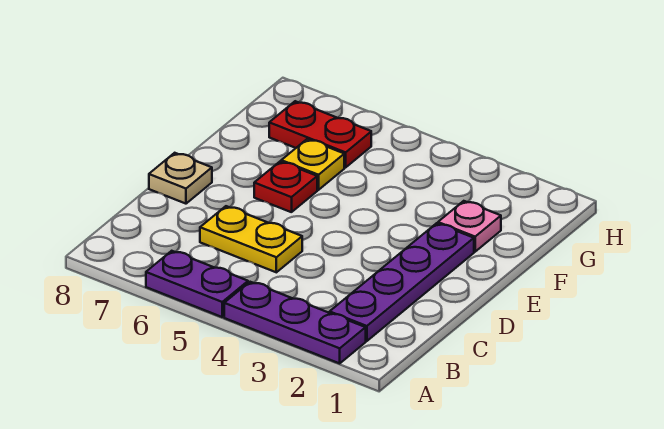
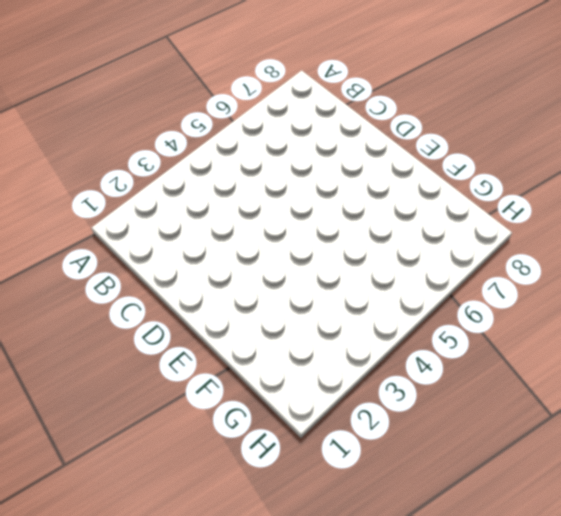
none -> purple plate A2:A4 level 1
none -> purple plate A5:A6 level 1

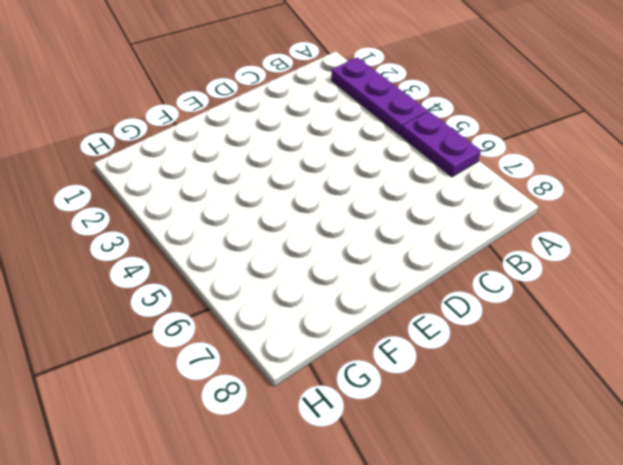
none -> purple plate B2:E2 level 1
none -> yellow plate C5:C6 level 1

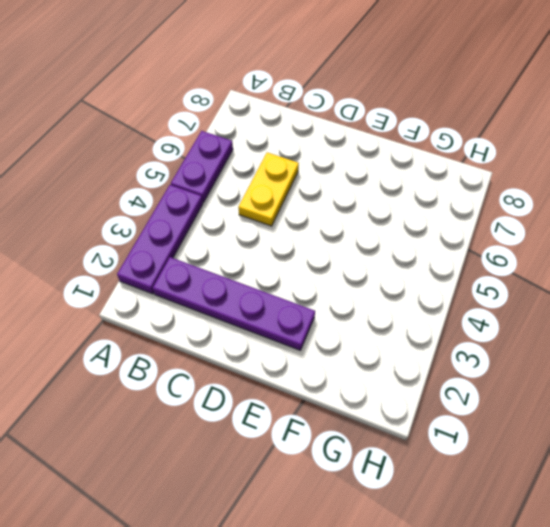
none -> tan plate D8 level 1
none -> red plate E6 level 1

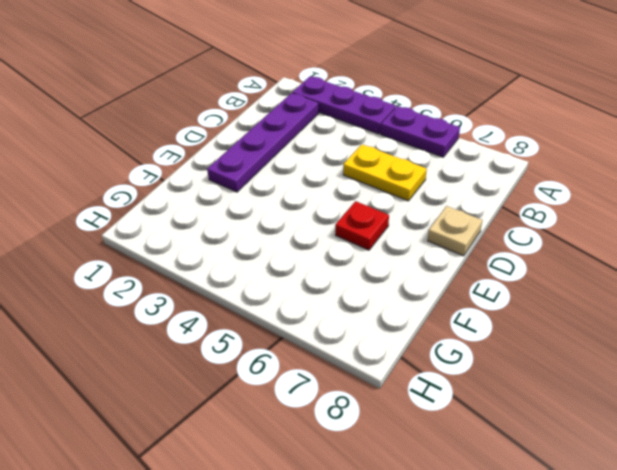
none -> pink plate F2 level 1
none -> yellow plate F6 level 1

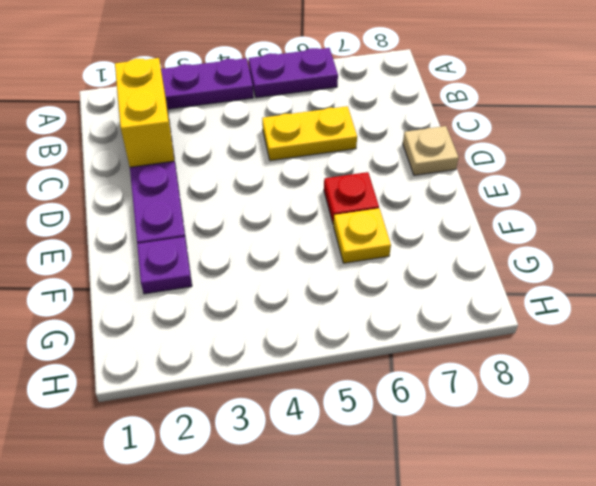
yellow brick B2:C2 level 2 -> none
purple plate F2 level 1 -> pink plate F2 level 1
none -> red plate G6:G7 level 1

